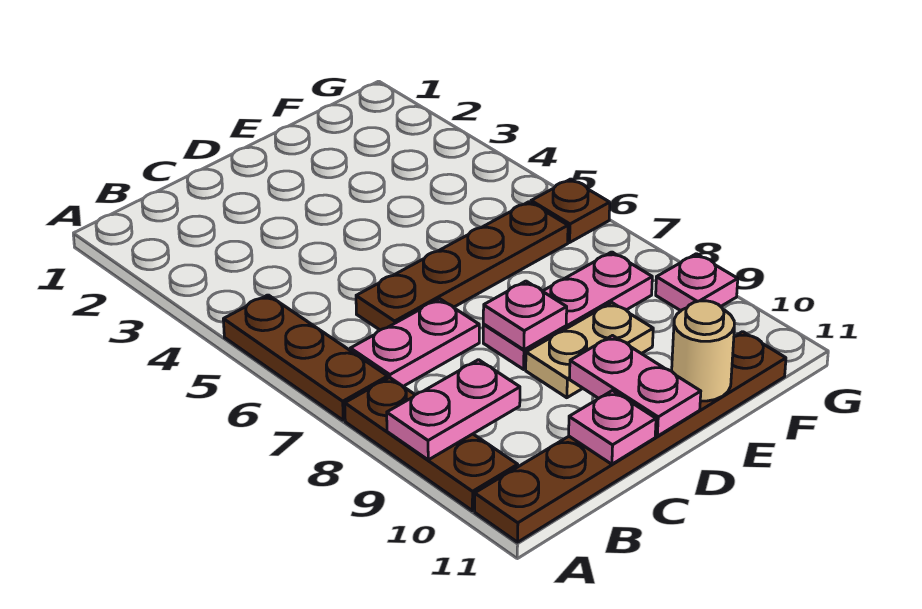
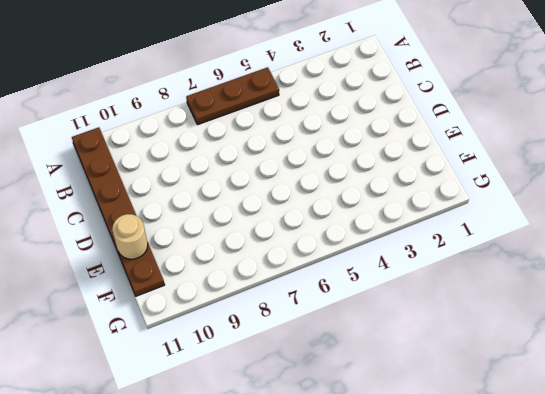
none -> brown plate A8:A10 level 1
none -> pink plate B7:C7 level 1
none -> brown plate C6:F6 level 1

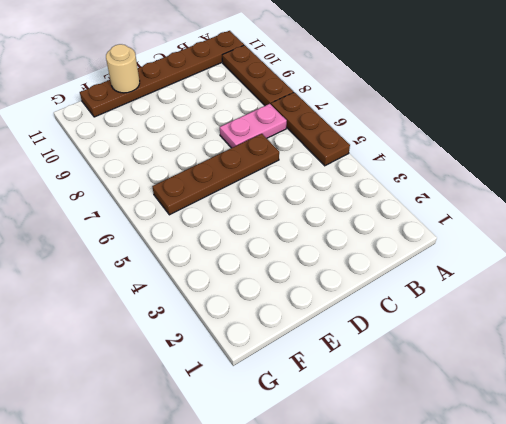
none -> pink plate D8:F8 level 1
none -> tan plate D9:E9 level 1
none -> brown plate G6 level 1

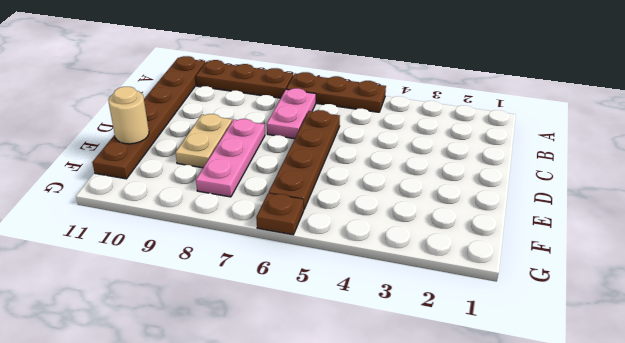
none -> pink plate G9 level 1
none -> pink plate A9:B9 level 2
none -> pink plate C11 level 2

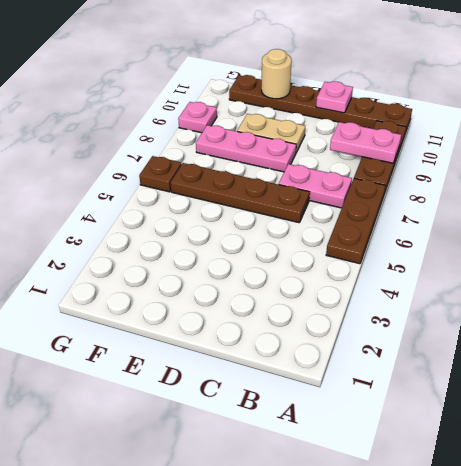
none -> pink plate D8 level 2
none -> pink plate D10:D11 level 2

